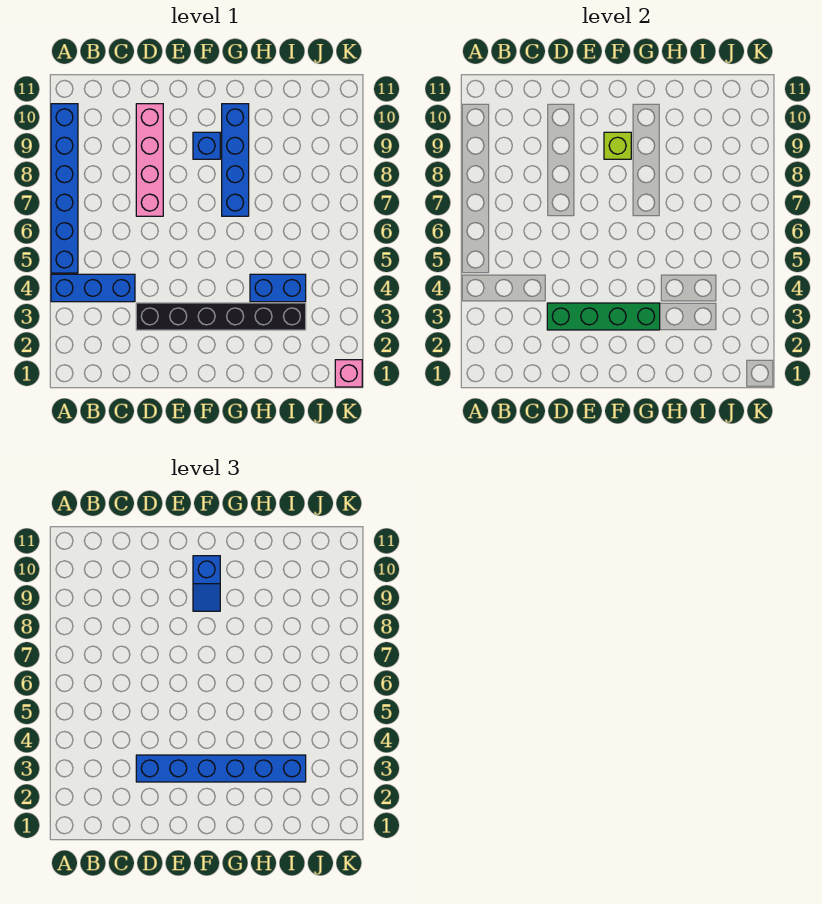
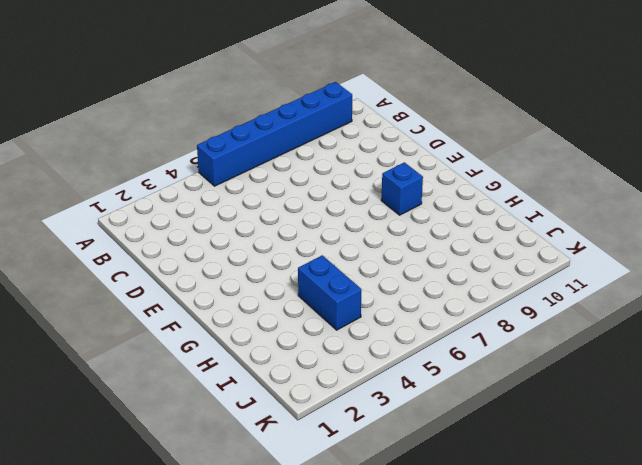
none -> blue brick A4:C4 level 1
none -> black brick D3:I3 level 1
none -> pink brick D7:D10 level 1

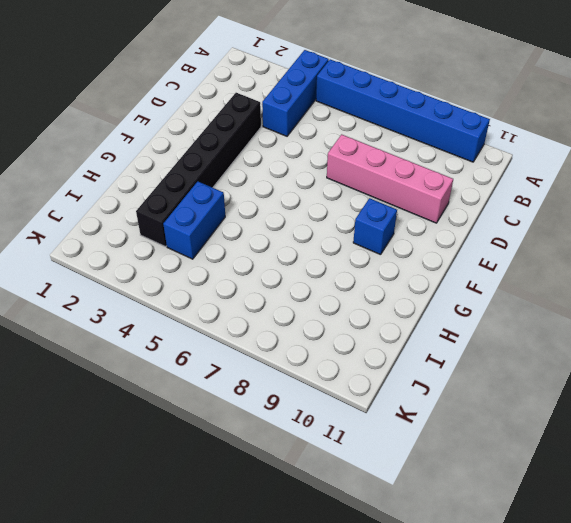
none -> blue brick G7:G10 level 1
none -> pink brick K1 level 1
none -> green brick D3:G3 level 2

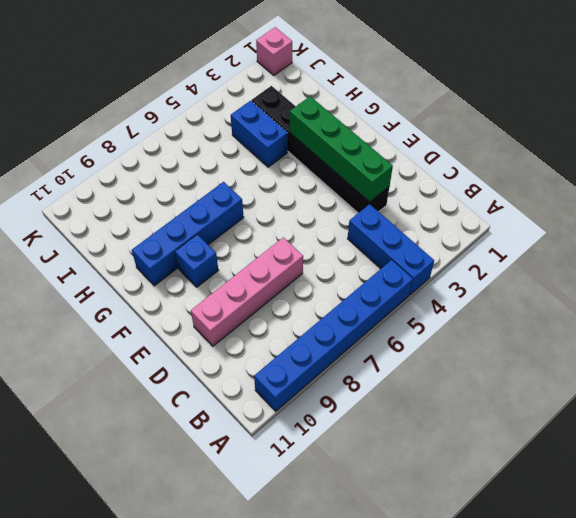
none -> lime brick F9 level 2
none -> blue brick D3:I3 level 3
none -> blue slope F9:F10 level 3 top 10

